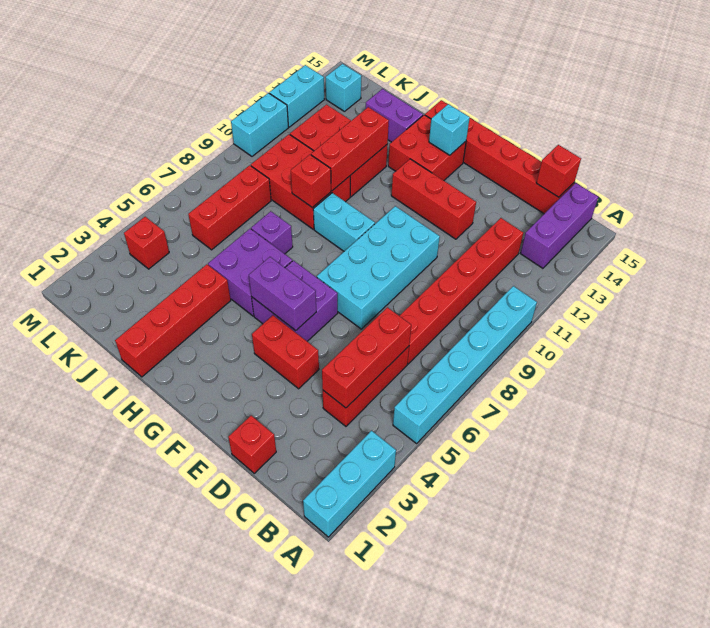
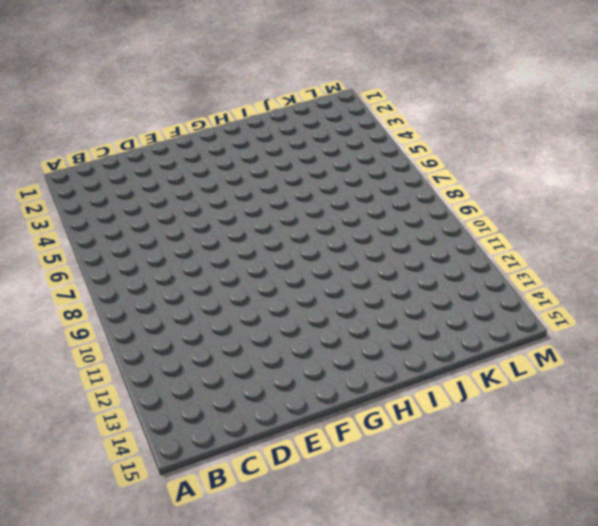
none -> cyan brick A1:A3 level 1
none -> cyan brick A5:A10 level 1
none -> purple brick B13:B15 level 1
none -> red brick C4:C6 level 1

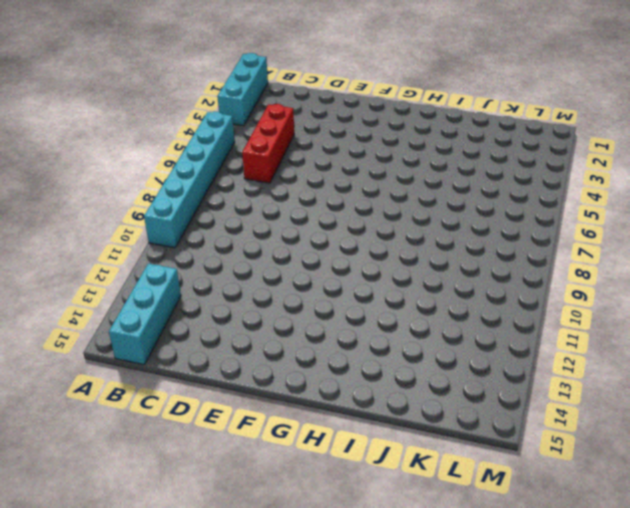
cyan brick B13:B15 level 1 -> purple brick B13:B15 level 1
none -> red brick C7:C12 level 1
none -> red brick C15:H15 level 1
none -> red brick D1 level 1
none -> red brick E4:F4 level 1

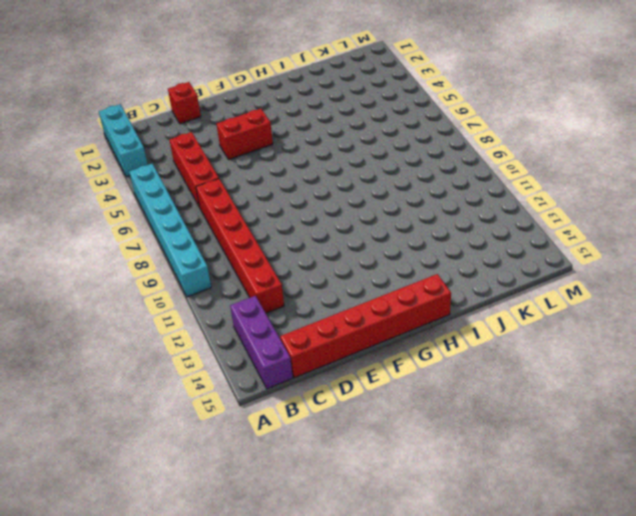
none -> cyan brick E7:F10 level 1
none -> red brick E12:G12 level 1
none -> purple brick F5:G6 level 1
none -> cyan brick G9:H9 level 1

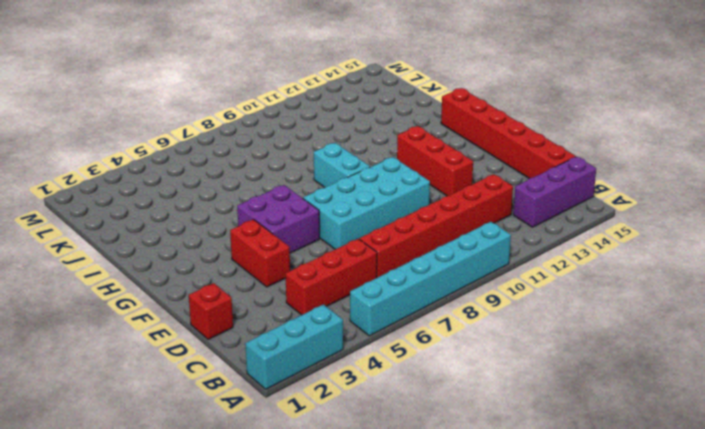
none -> red brick G13:H14 level 1
none -> purple brick H5:I6 level 1
none -> red brick I1:I4 level 1
none -> purple brick I7 level 1

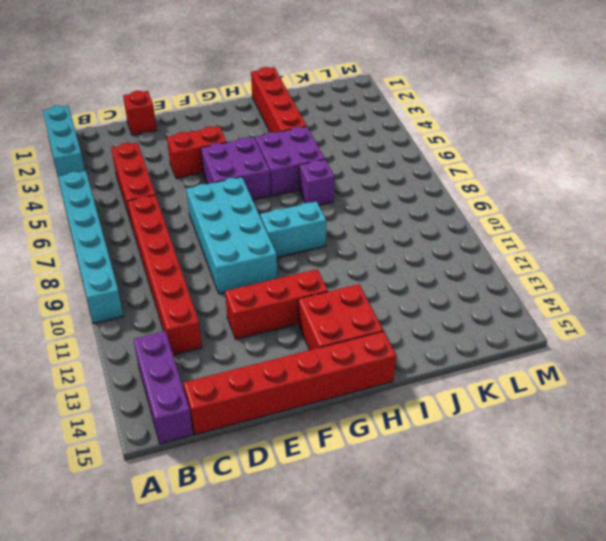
none -> red brick I9:K10 level 1
none -> red brick I11:K12 level 1
none -> purple brick I14:J14 level 1
none -> red brick K6:K8 level 1

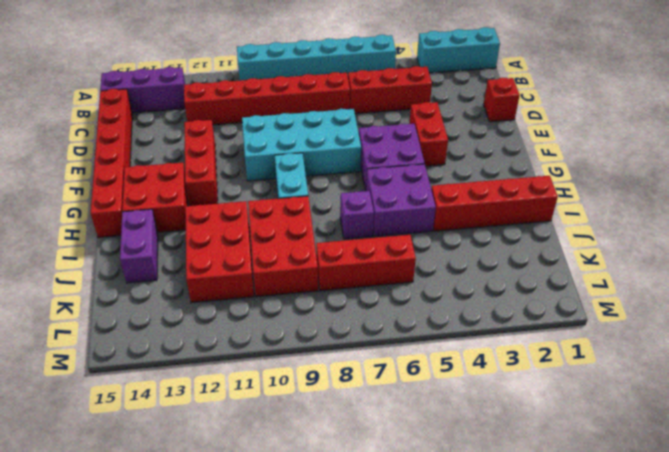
none -> red brick L4 level 1
none -> cyan brick L14 level 1
none -> cyan brick M10:M11 level 1
none -> cyan brick M12:M13 level 1

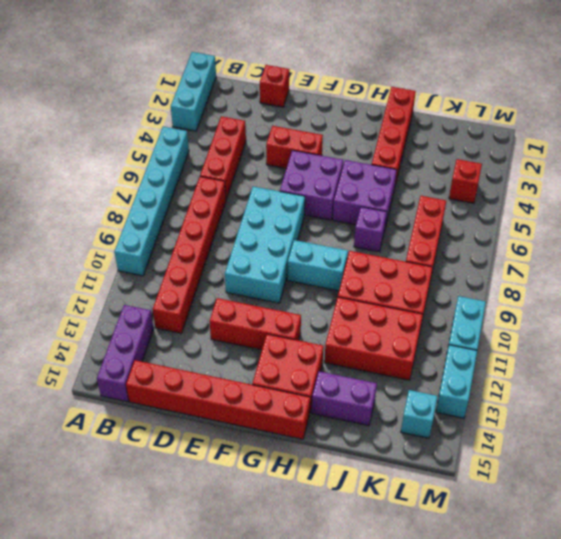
none -> red brick C4:C6 level 2
none -> red brick C15 level 2
none -> purple brick F5:G5 level 2
none -> cyan brick G14 level 2

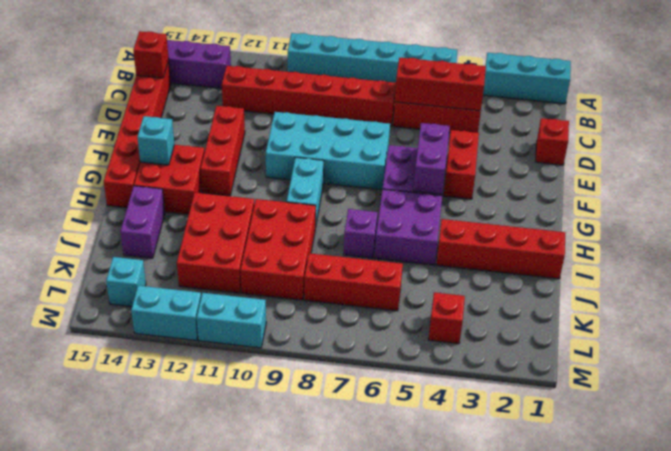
none -> red brick I9 level 2
none -> red brick I10:I12 level 2

